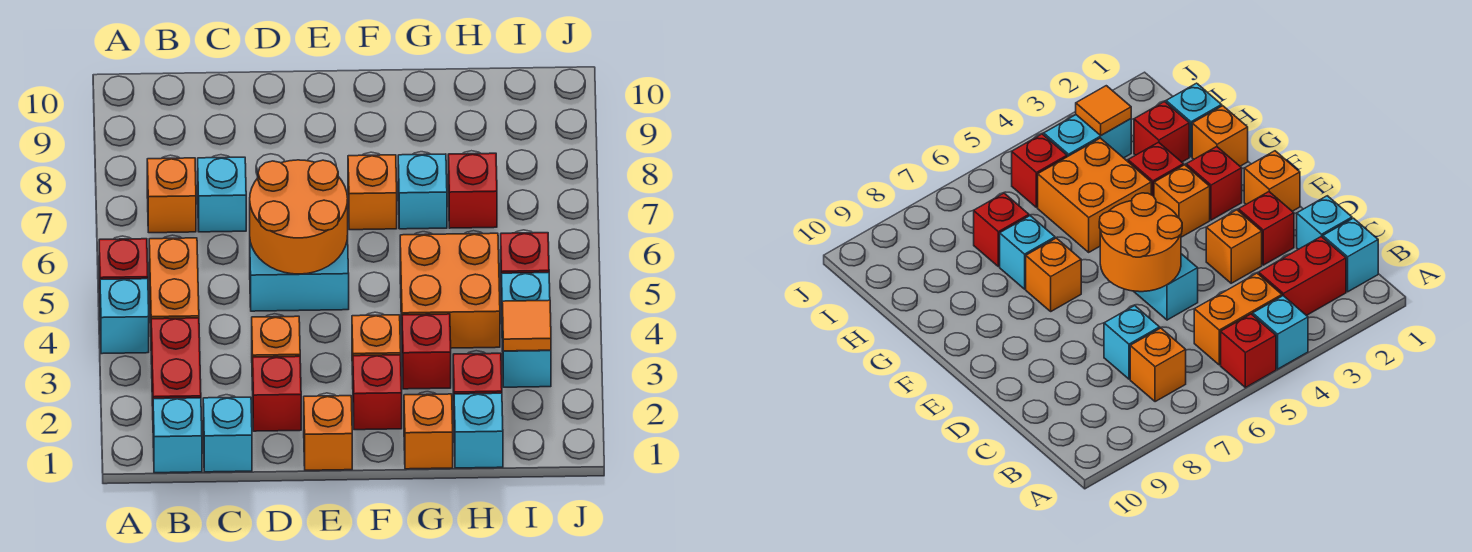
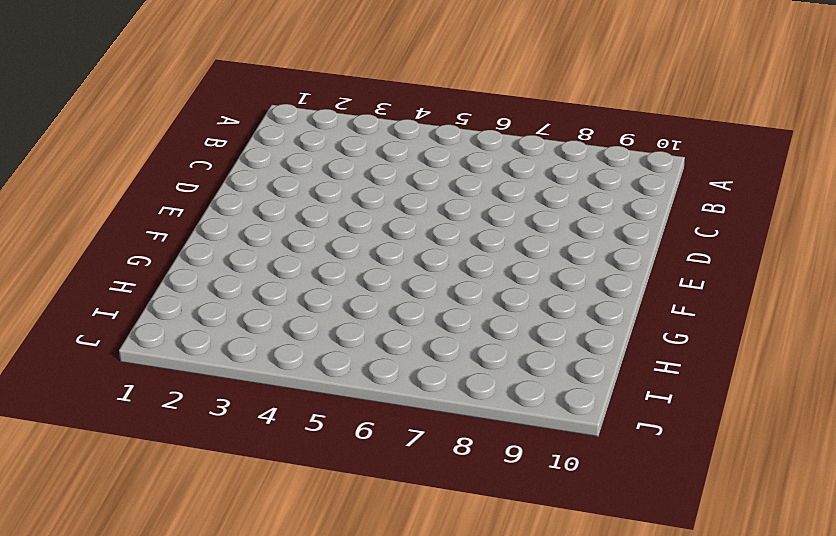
none -> cyan brick A4 level 1
none -> red brick A5 level 1
none -> cyan brick B1 level 1

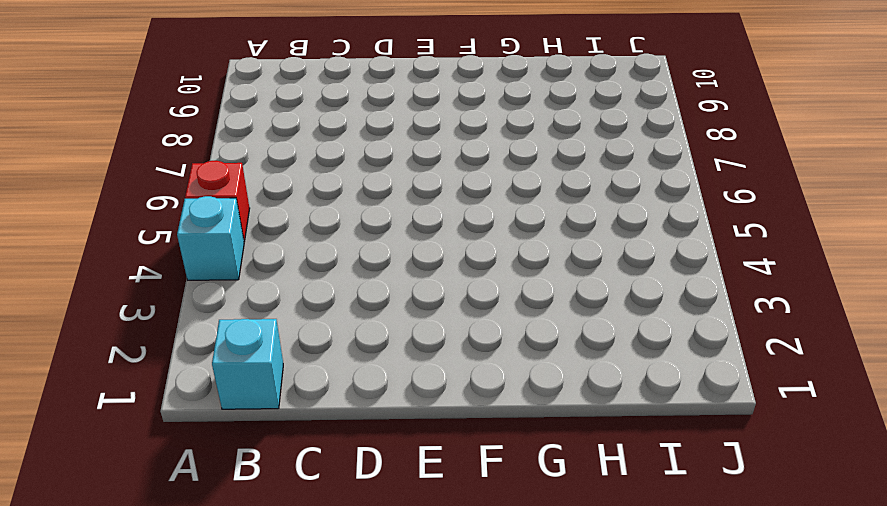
none -> red brick B2:B3 level 1
none -> orange brick B4:B5 level 1
none -> orange brick B7 level 1

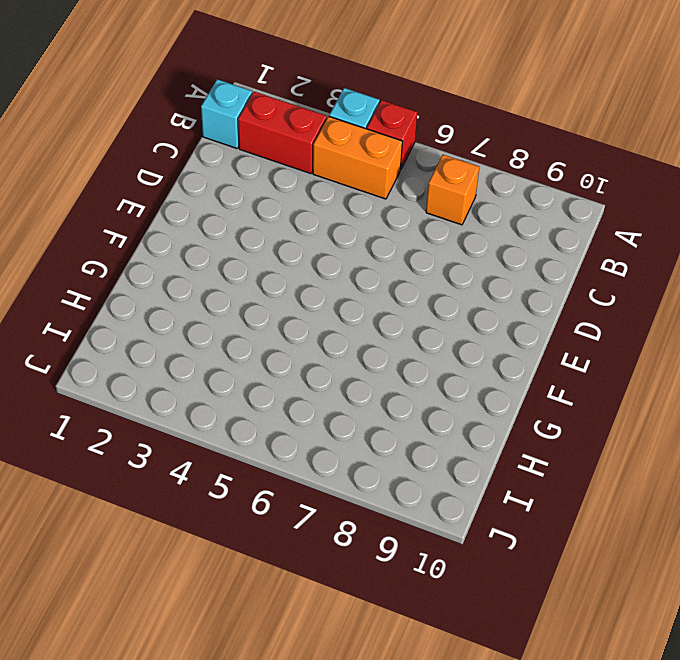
none -> cyan brick C1 level 1
none -> cyan brick C7 level 1
none -> red brick D2 level 1

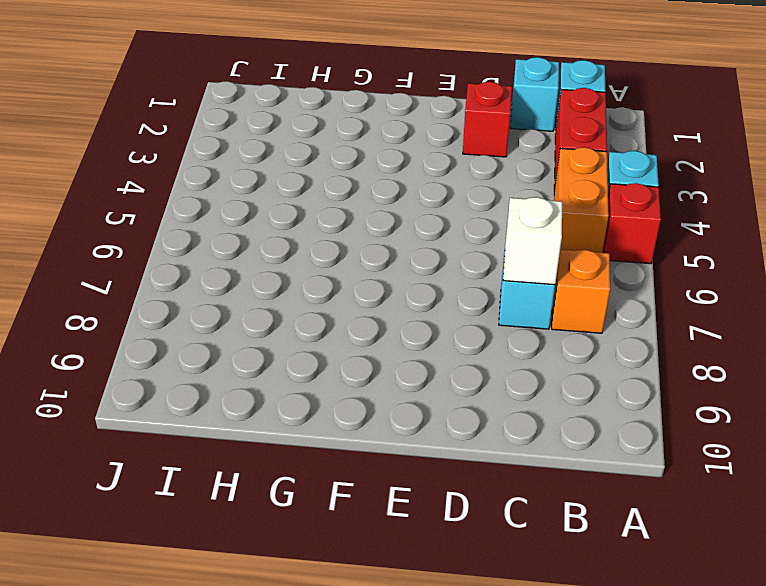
white brick C7 level 2 -> none
none -> orange brick D3 level 1
none -> cyan brick D5:E5 level 1
none -> orange brick E1 level 1

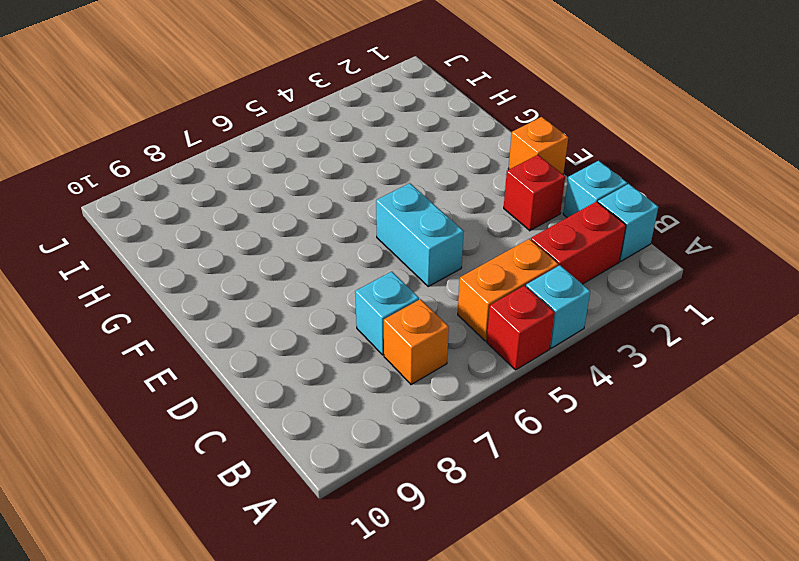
none -> orange brick D3 level 1
none -> red brick F2 level 1
none -> orange brick F3 level 1

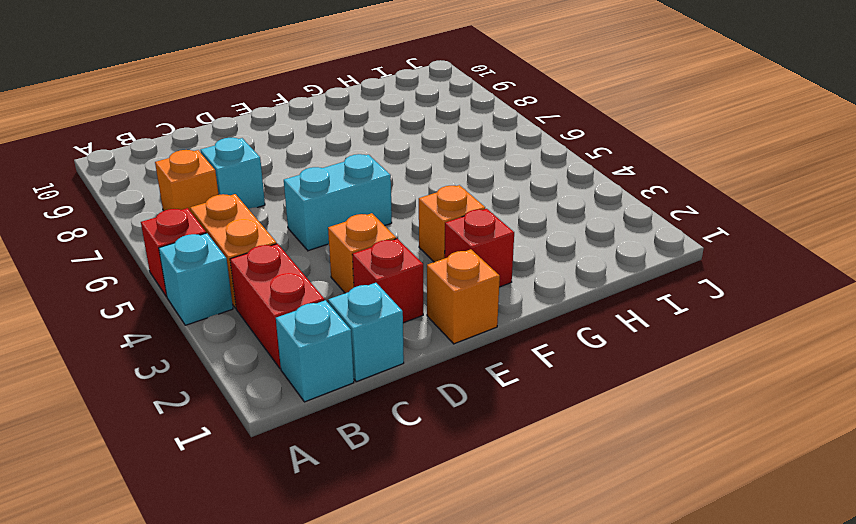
none -> orange brick F7 level 1
none -> orange brick G1 level 1
none -> red brick G3 level 1

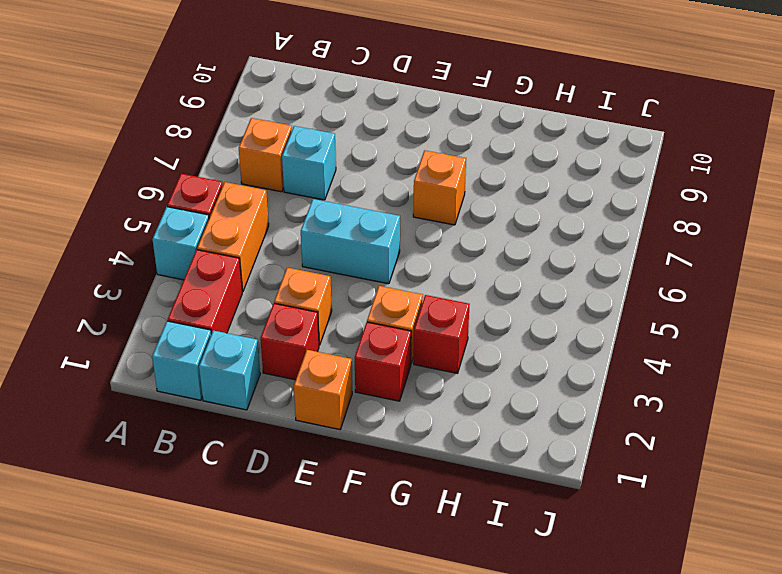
none -> orange brick G1 level 1
none -> orange brick G4:H5 level 1
none -> cyan brick G7 level 1

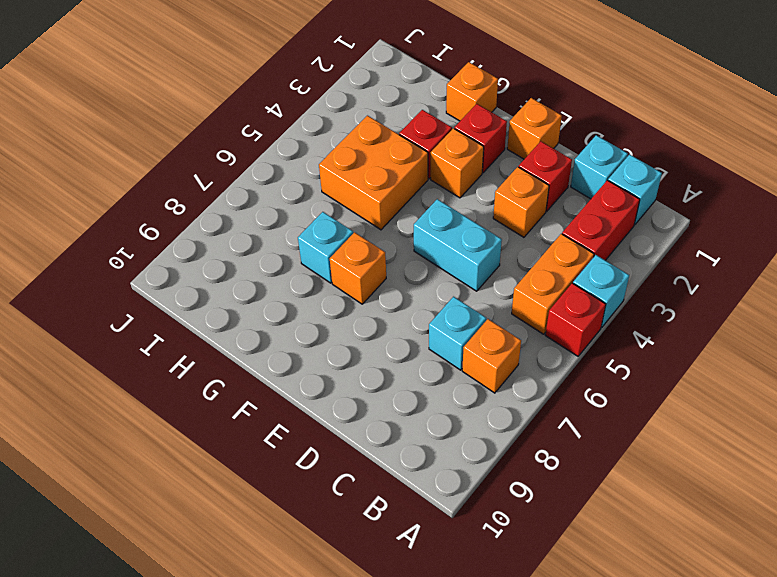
none -> cyan brick H1 level 1
none -> red brick H2 level 1
none -> red brick H7 level 1

